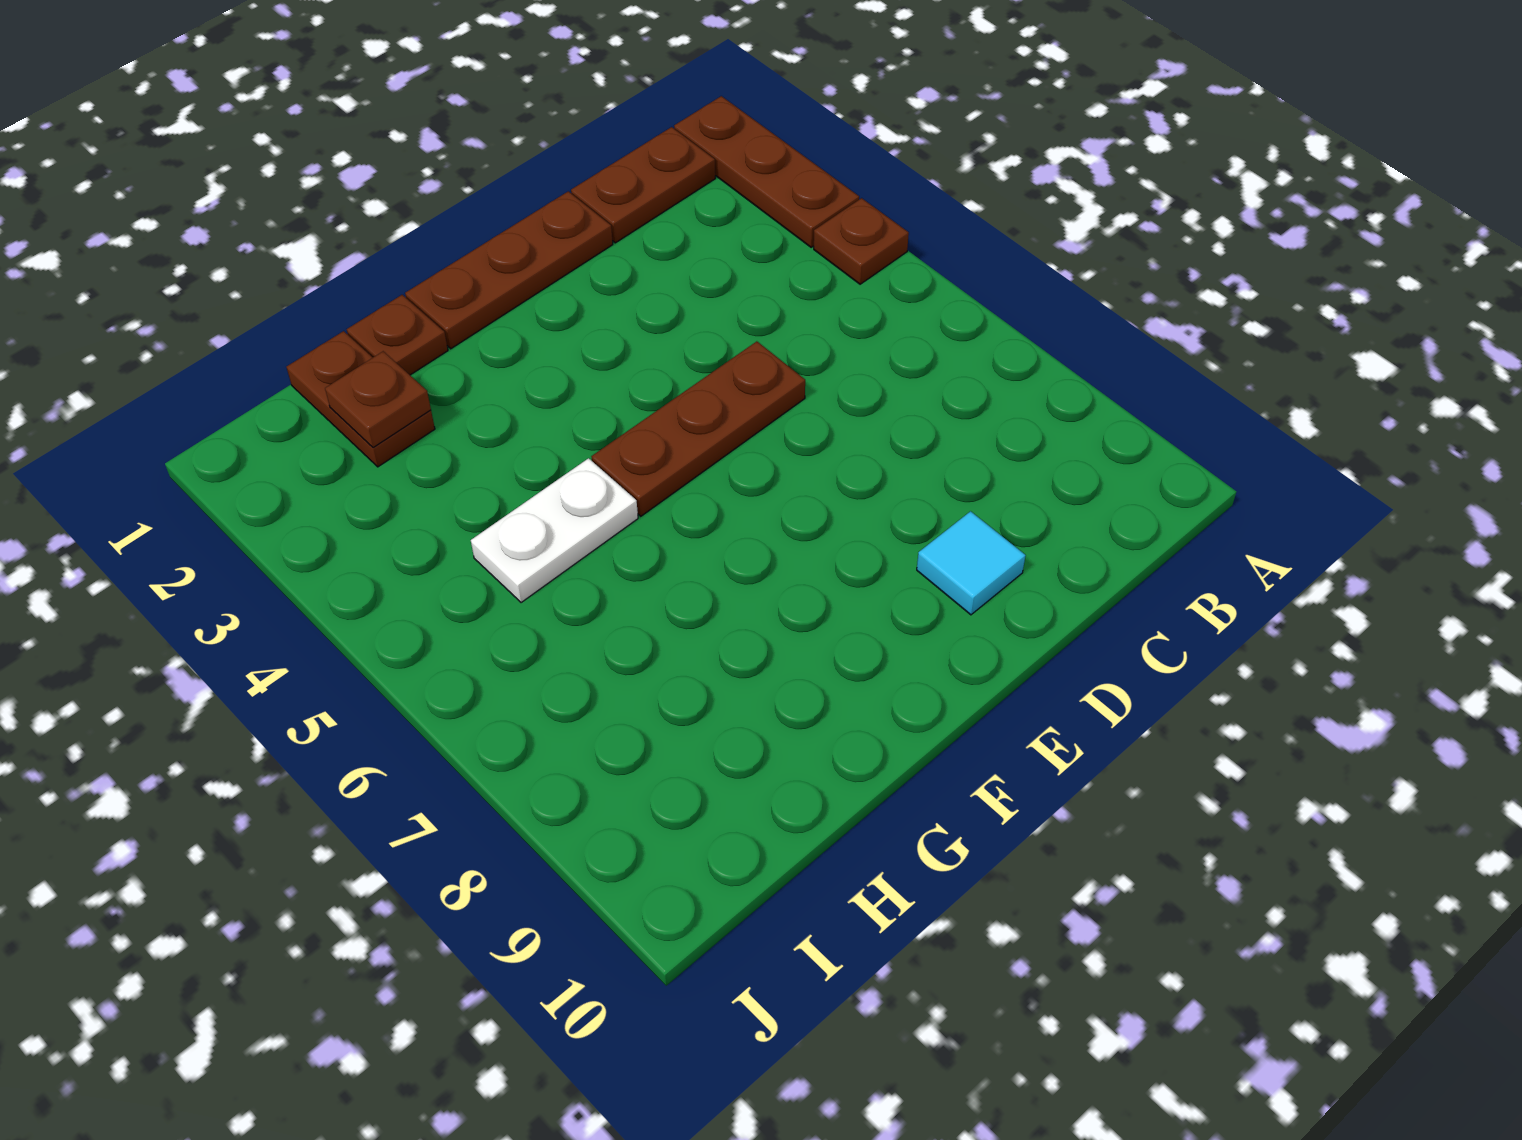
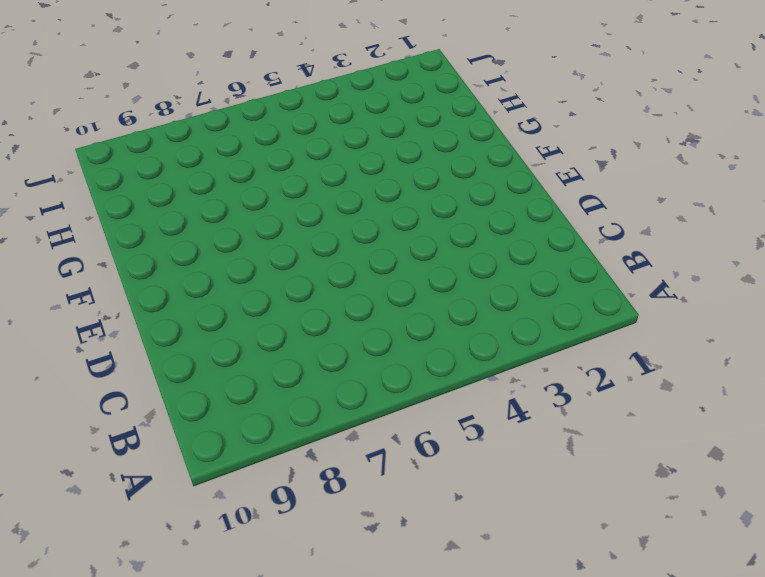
none -> brown plate A1:A3 level 1
none -> brown plate A4 level 1

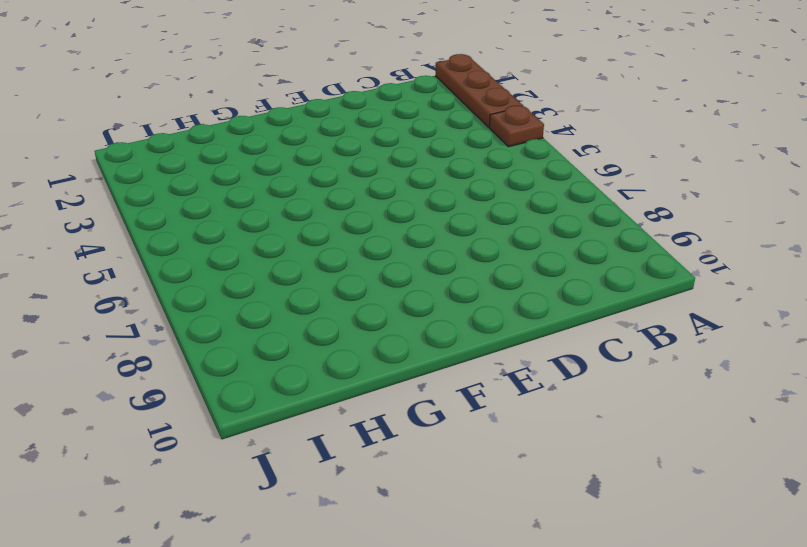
none -> brown plate B1:C1 level 1
none -> brown plate D1:F1 level 1

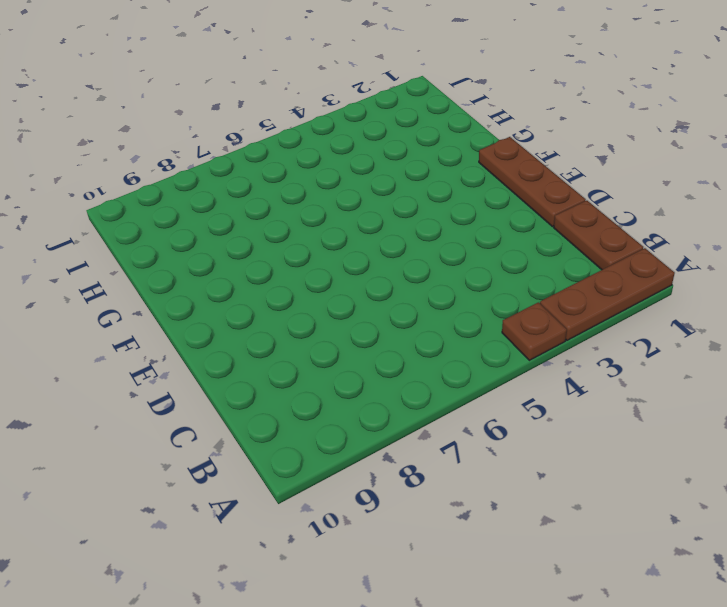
none -> brown plate D5:F5 level 1
none -> cyan tile D9 level 1

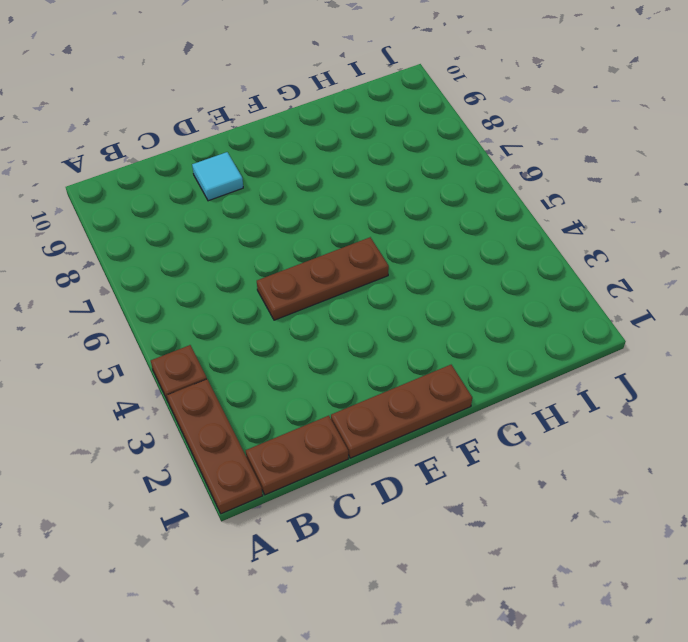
none -> brown plate G1 level 1
none -> white plate G5:H5 level 1

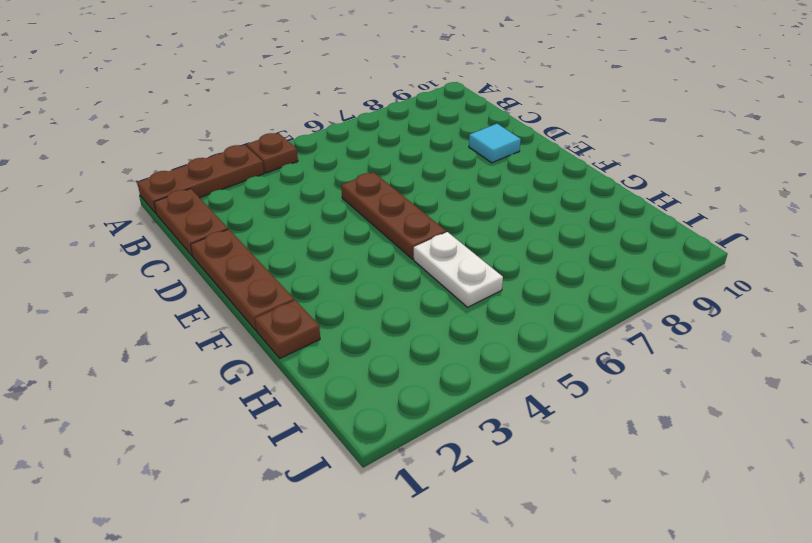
none -> brown plate H1:H2 level 1
none -> brown plate H2 level 2

